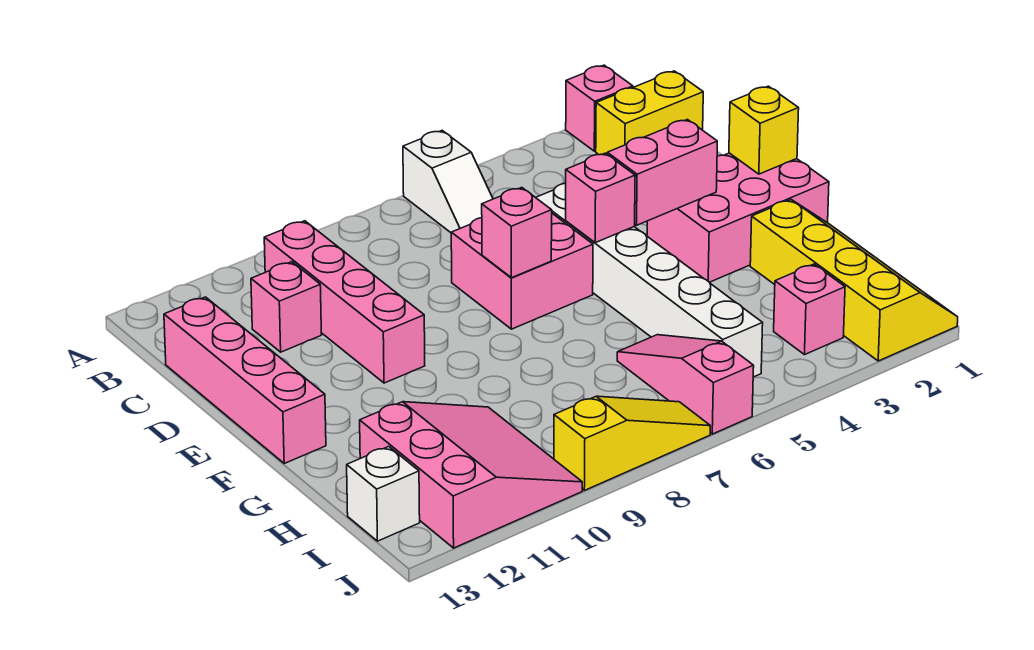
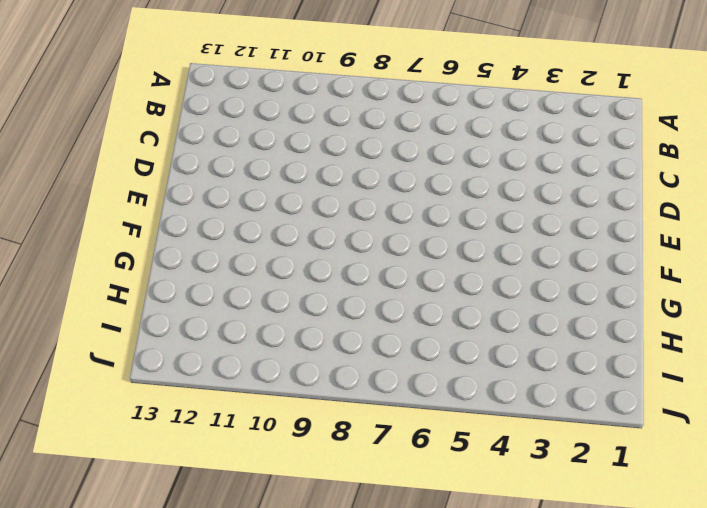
none -> pink brick A2 level 1
none -> white slope A6:B6 level 1 top A
none -> yellow brick B1:B2 level 1

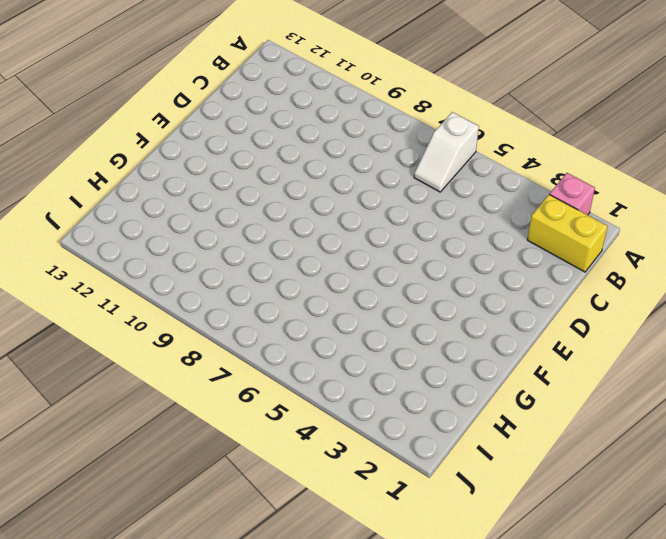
none -> pink brick B10:E10 level 1
none -> pink brick C11 level 1
none -> pink brick C13:F13 level 1

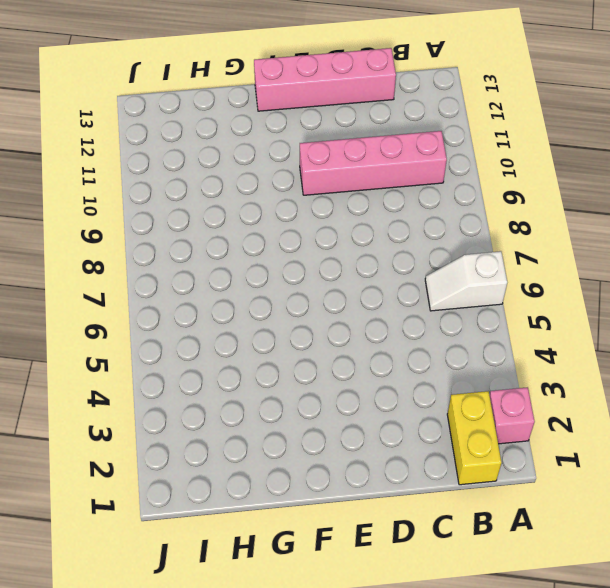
none -> pink brick C11 level 1
none -> white brick D5:I5 level 1
none -> pink brick D6:E7 level 1

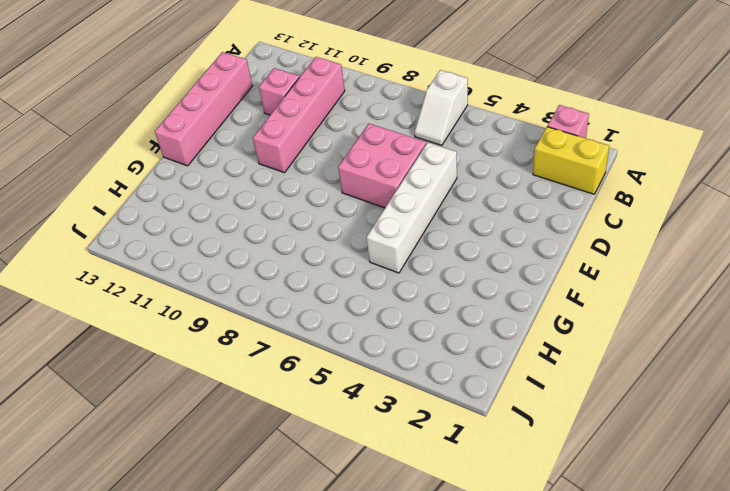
white brick D5:G5 level 1 -> white brick D5:I5 level 1
none -> pink brick E1:F3 level 1
none -> yellow slope G1:J2 level 1 top 2
none -> pink slope H6:J6 level 1 top J

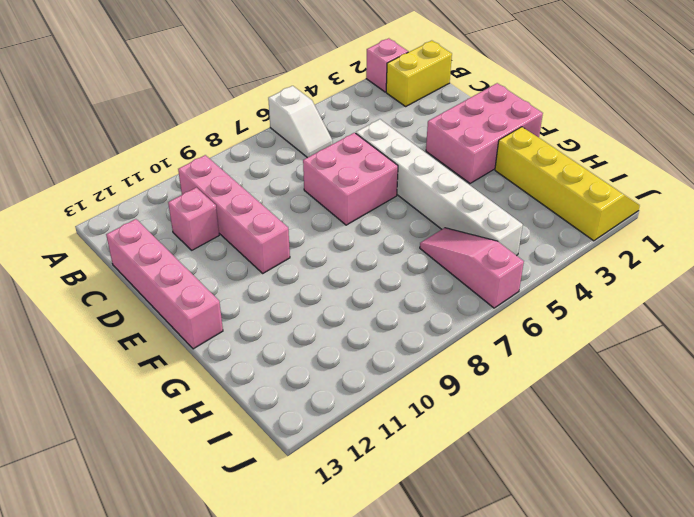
none -> pink slope H10:J12 level 1 top 12
none -> pink brick I3 level 1
none -> white brick I13 level 1

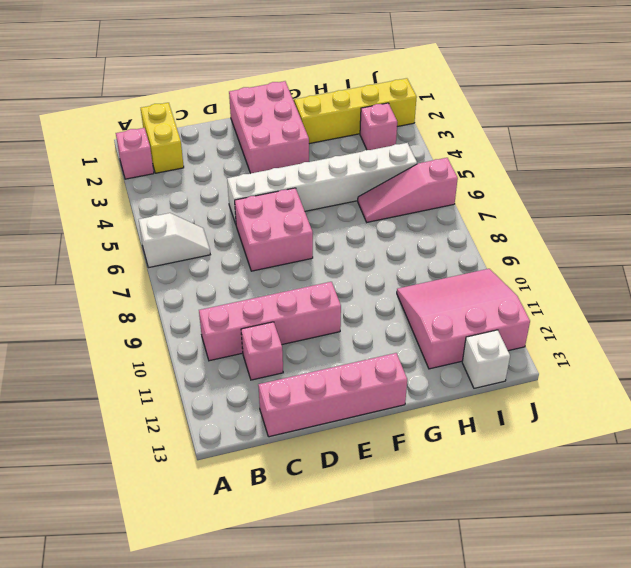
none -> yellow slope J7:J9 level 1 top 9
none -> yellow brick E1 level 2
none -> pink brick E3:E4 level 2

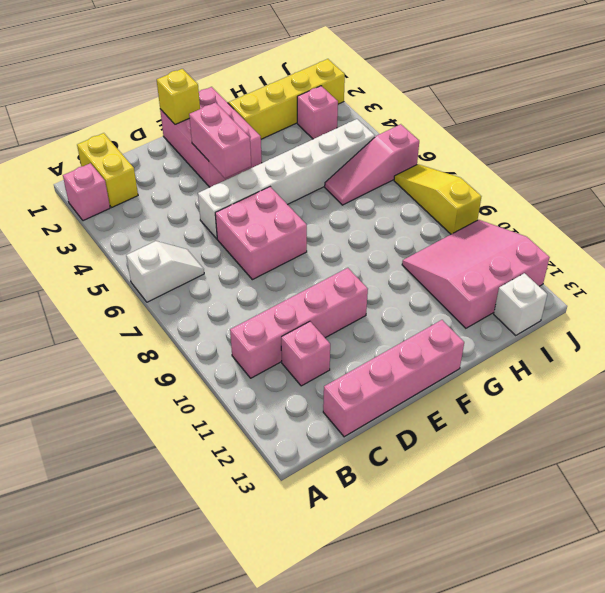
none -> pink brick E5 level 2
none -> pink brick E7 level 2

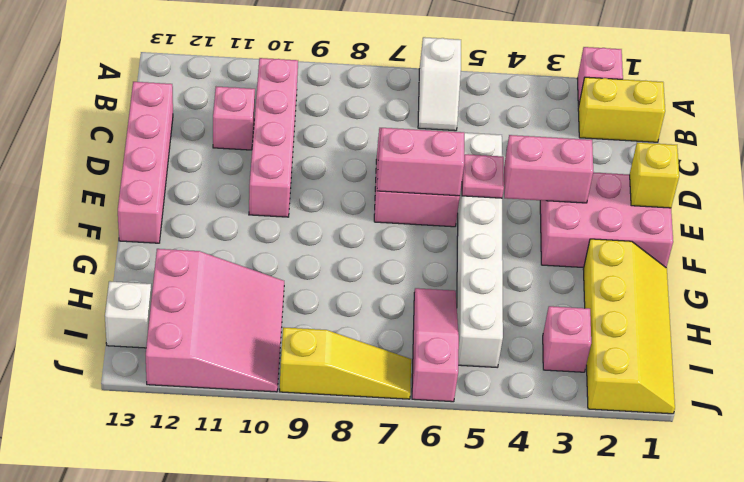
pink plate E5 level 2 -> pink brick E5 level 2
pink brick E6:E7 level 2 -> pink brick E7 level 2

